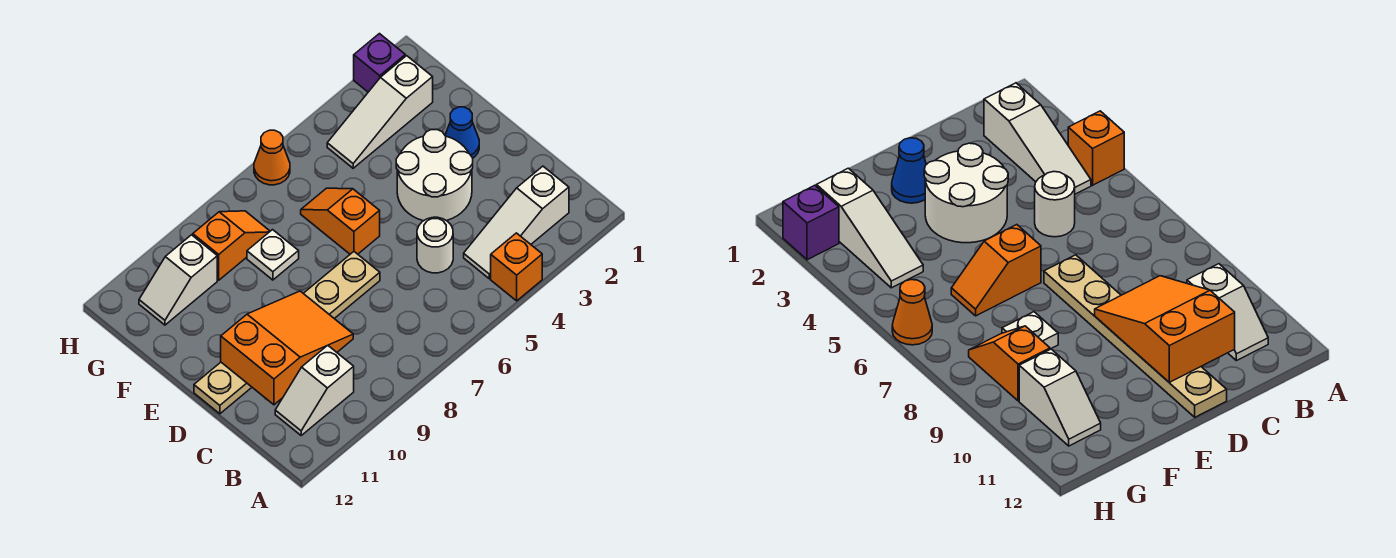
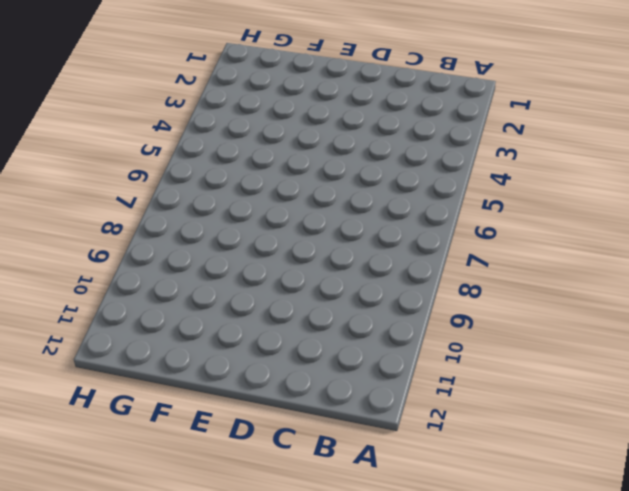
none -> orange brick A4 level 1
none -> white slope B2:B4 level 1 top 2
none -> white slope B10:B11 level 1 top 10

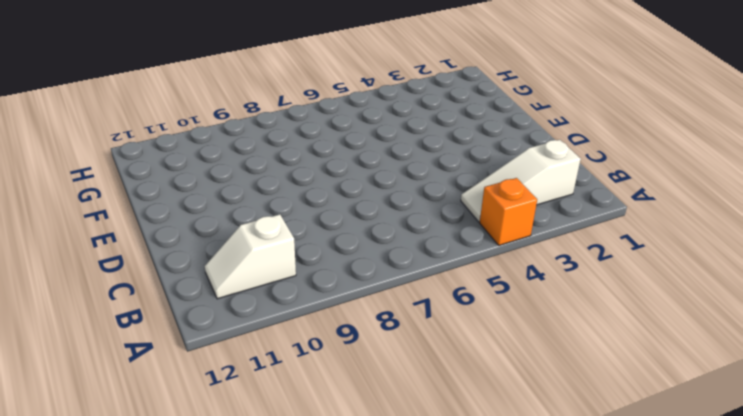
none -> white round brick C5 level 1
none -> white round brick D3:E4 level 1
none -> tan plate D7:D12 level 1

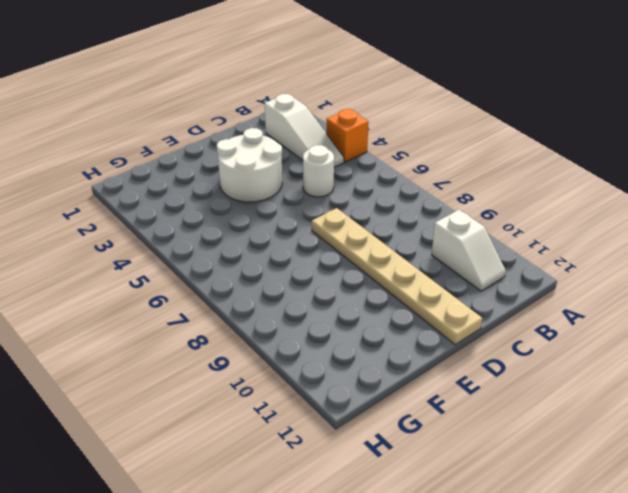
none -> blue cone E2 level 1
none -> orange slope E6:F6 level 1 top E
none -> white plate F8 level 1

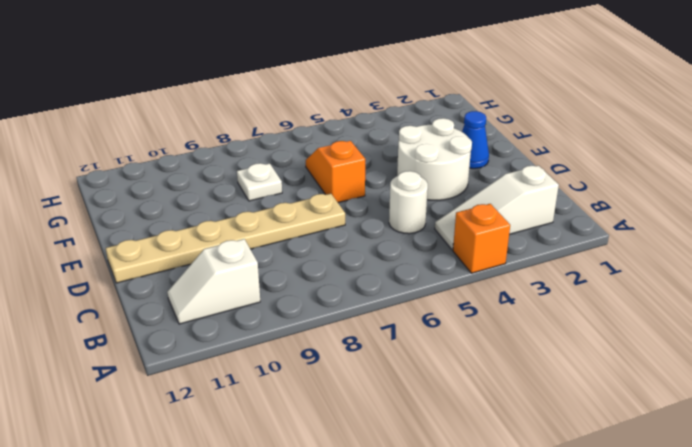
none -> white slope G2:G4 level 1 top 2
none -> orange slope G8:G9 level 1 top 9
none -> white slope G10:G11 level 1 top 10

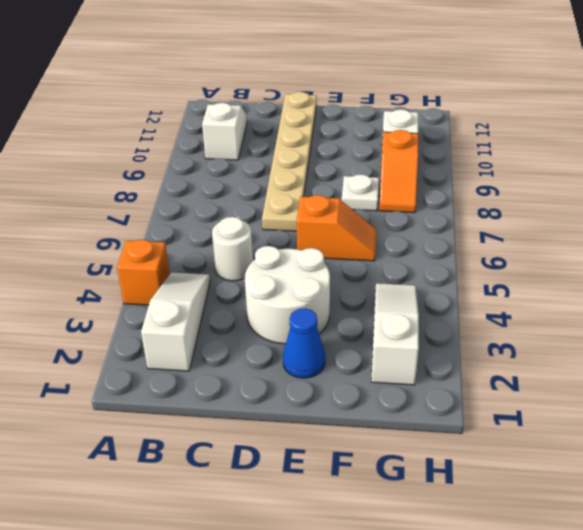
none -> purple brick H2 level 1
none -> orange cone H6 level 1
none -> orange slope C9:D11 level 2 top 11

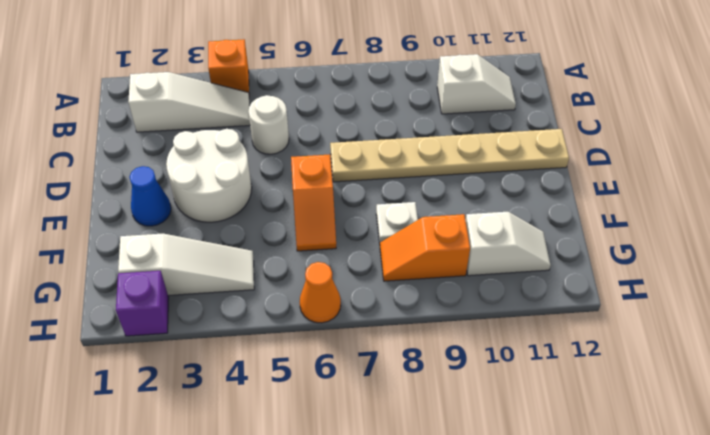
none -> orange slope C9:D11 level 2 top 11

